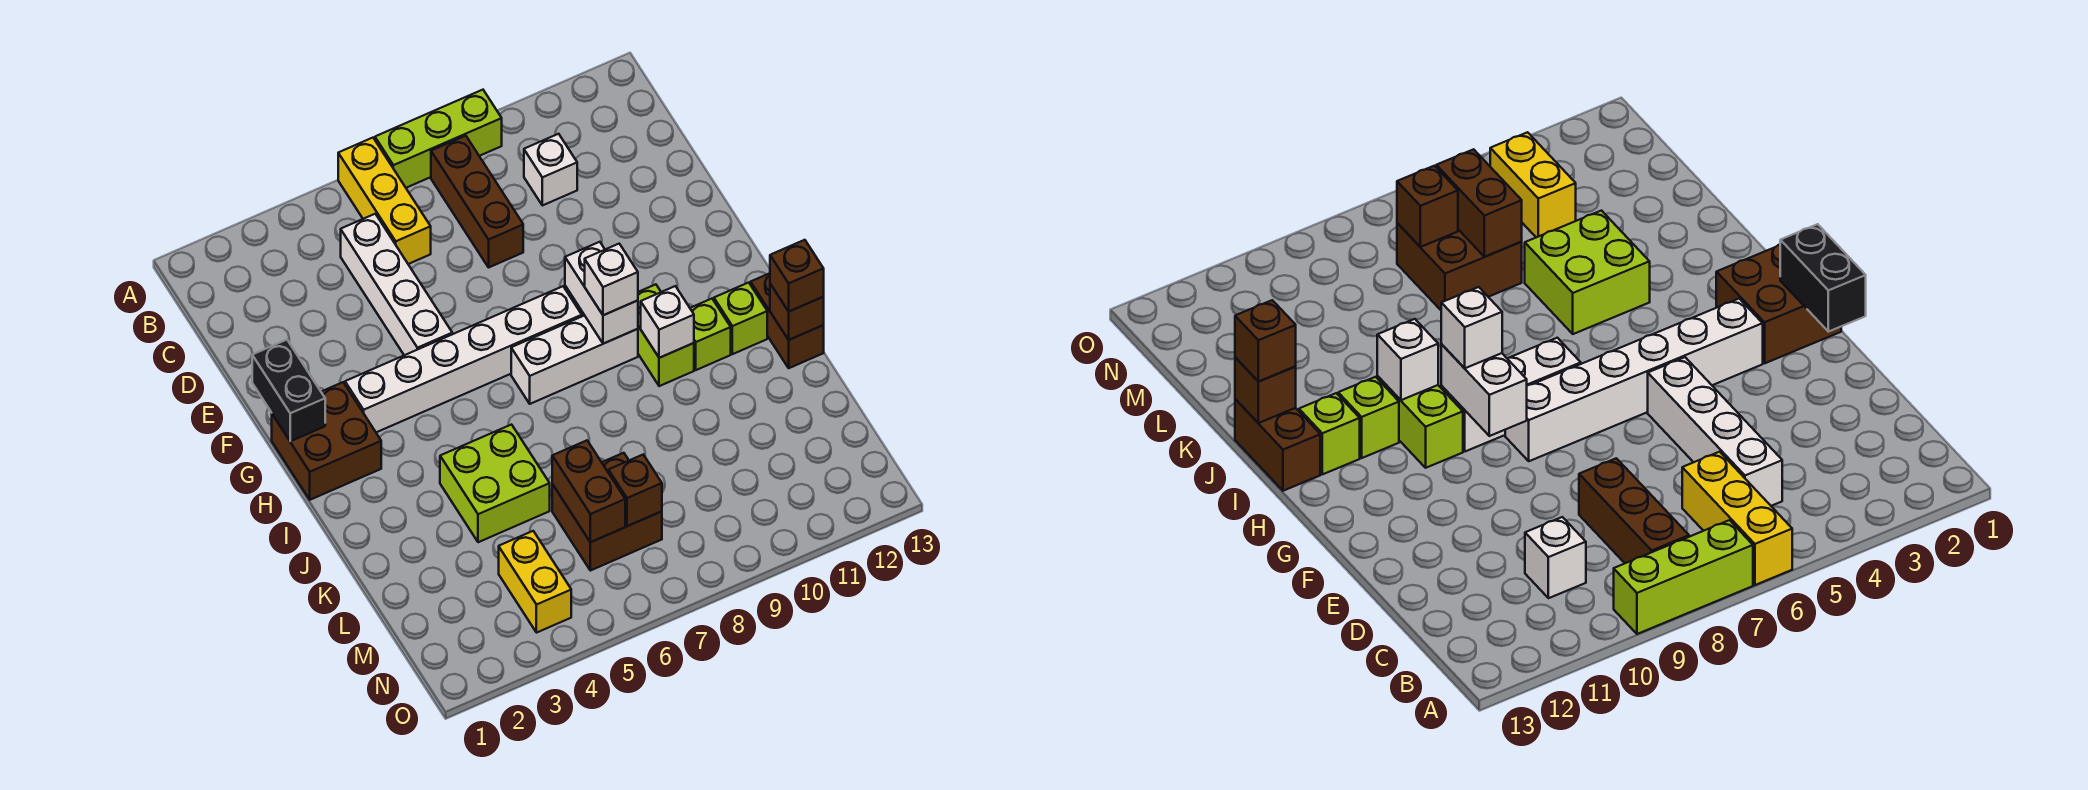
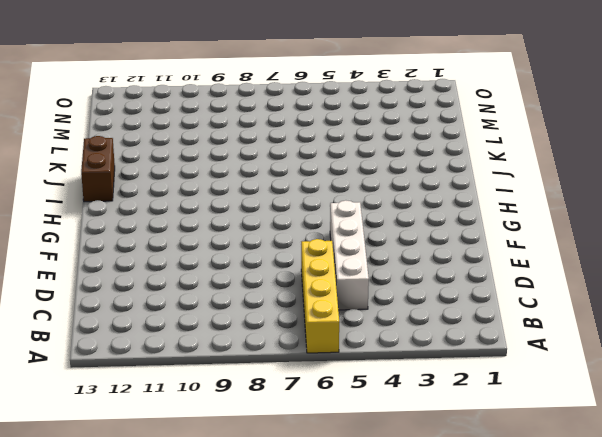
yellow brick A6:D6 level 1 -> yellow brick A6:C6 level 1
none -> lime brick A7:A9 level 1
none -> brown brick B8:D8 level 1
none -> white brick C10 level 1

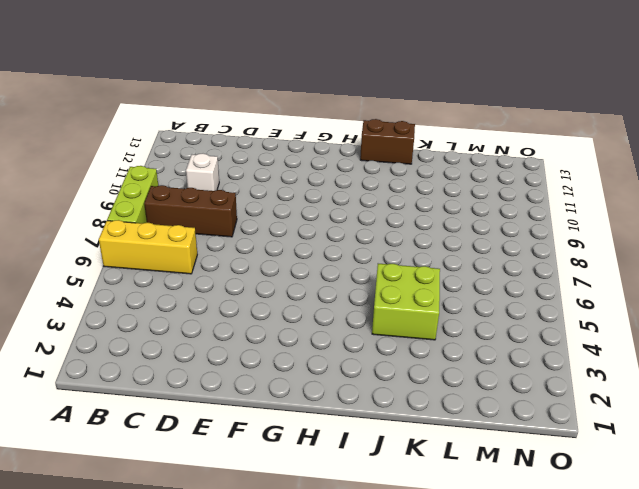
none -> white brick C5:F5 level 1
none -> brown brick G1:H2 level 1
none -> white brick G3:G8 level 1

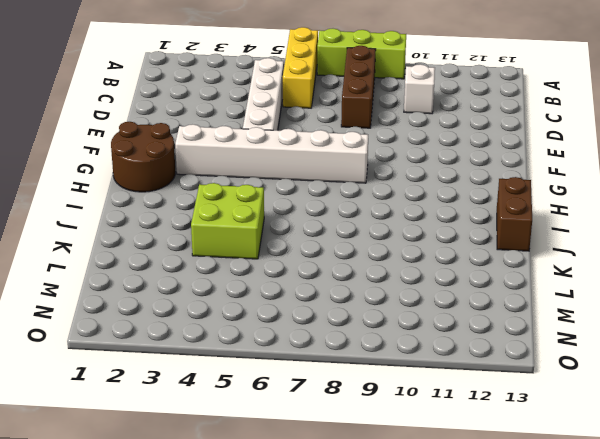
brown round brick G1:H2 level 1 -> brown brick G1:H2 level 1
none -> white brick H7:H9 level 1
none -> lime brick H10:I10 level 1
none -> lime brick I11 level 1

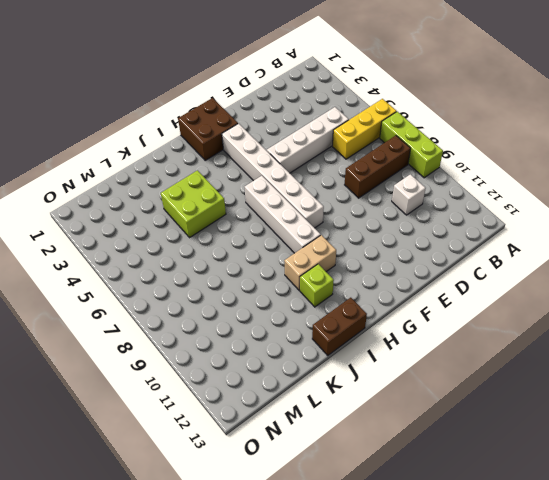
white brick H6:H9 level 1 -> white brick H7:H9 level 1
tan brick H10:I10 level 1 -> lime brick H10:I10 level 1
none -> lime brick I12 level 1
none -> brown brick L6:M7 level 1
none -> yellow brick M4:N4 level 1

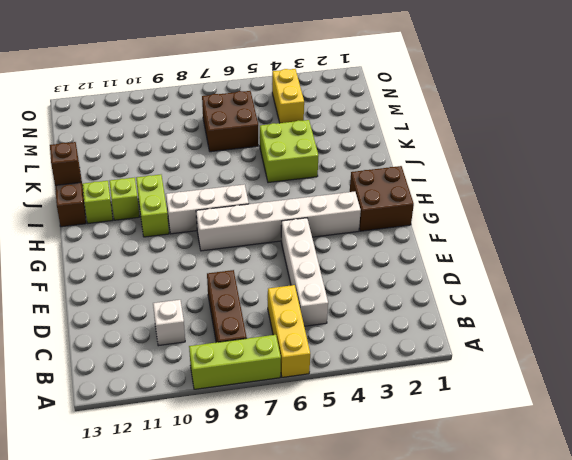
none -> black brick F1:G1 level 2
none -> white brick G9:H9 level 2
none -> white brick I10 level 2

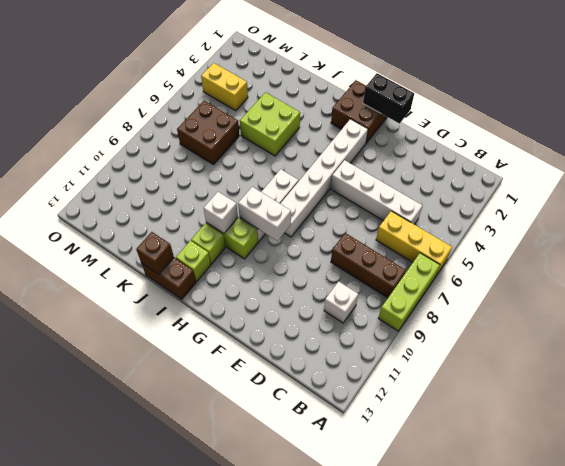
none -> brown brick L6:M6 level 2
none -> brown brick M7 level 2
none -> white brick H9 level 3

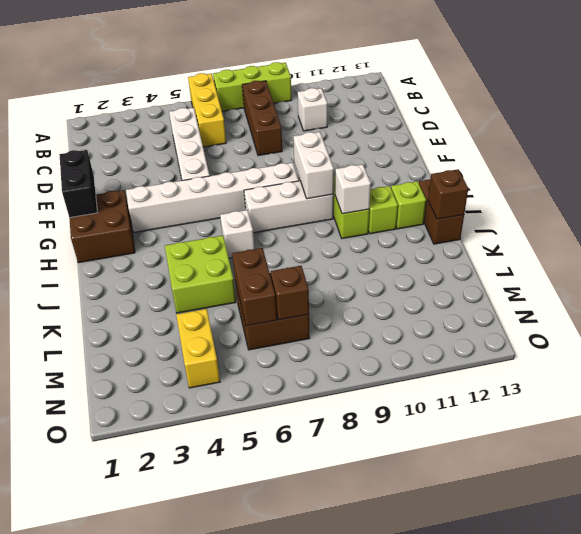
white brick I6 level 1 -> white brick H9 level 3
none -> brown brick J13 level 3

